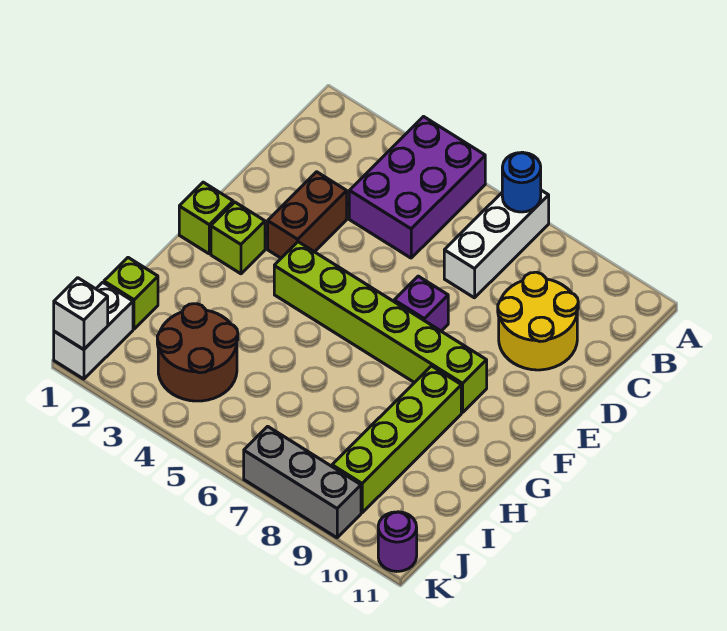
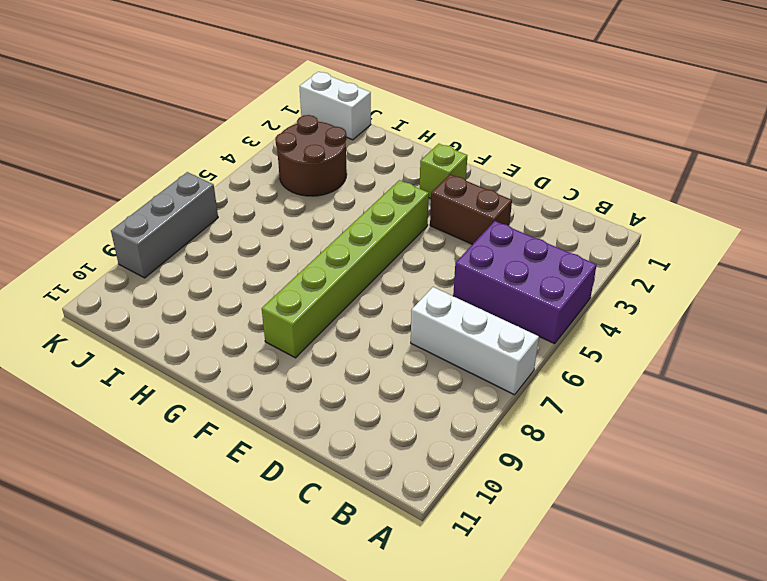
none -> yellow round brick C9:D10 level 1
none -> purple brick E7 level 1
none -> lime brick F1 level 1

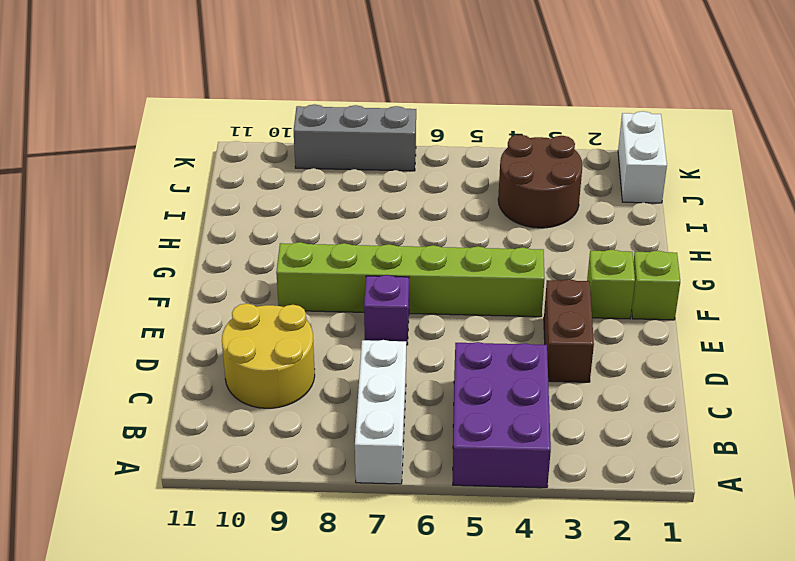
none -> lime brick G9:J9 level 1
none -> lime brick I1 level 1
none -> purple round brick K11 level 1

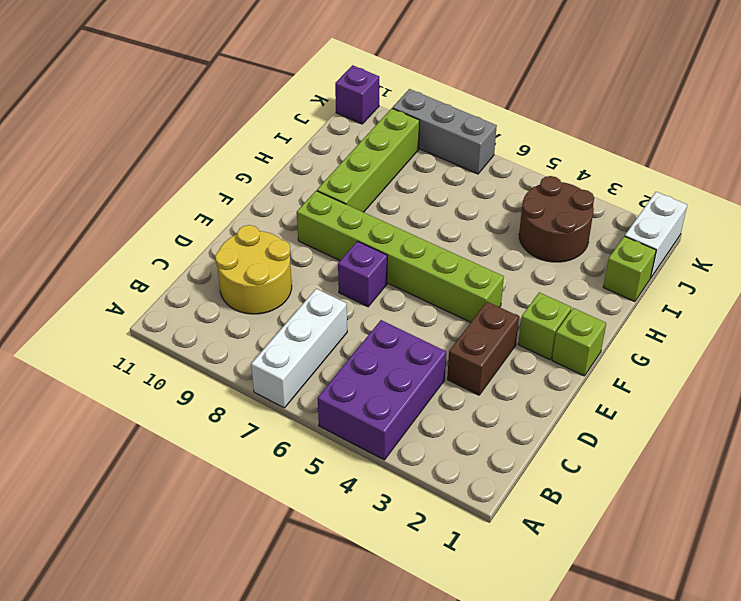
purple brick K11 level 1 -> purple round brick K11 level 1
none -> blue round brick A7 level 2
none -> white brick K1 level 2

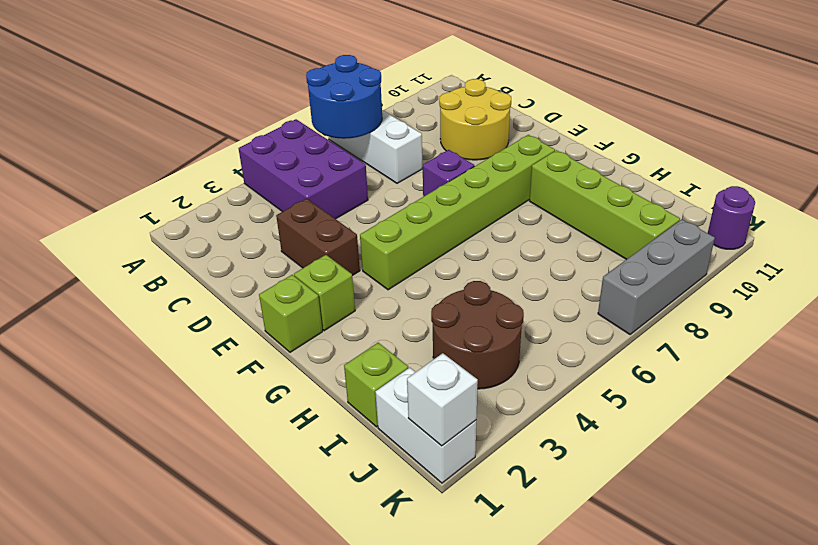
blue round brick A6:B7 level 2 -> blue round brick A7 level 2

